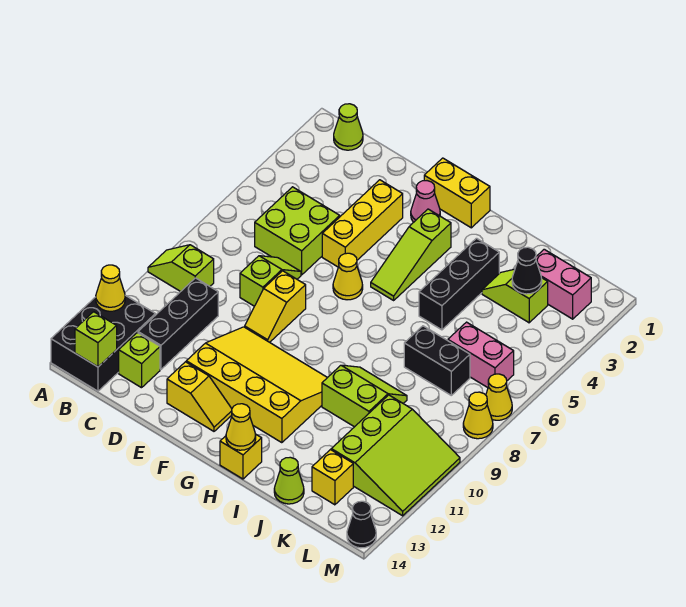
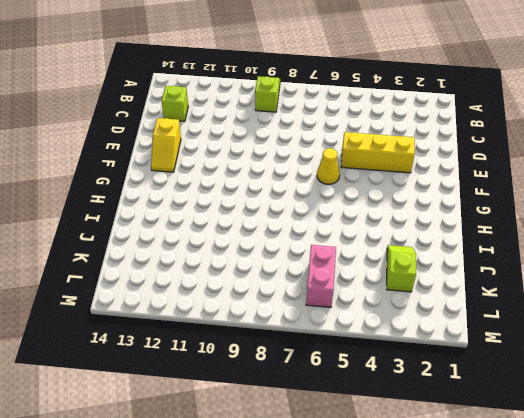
none -> black brick A12:B14 level 1
none -> lime cone B1 level 1
none -> lime brick C5:D6 level 1
none -> black brick C10:C12 level 1

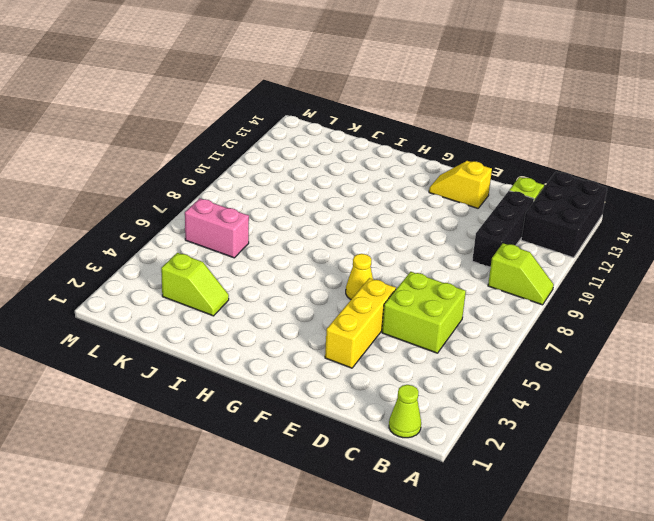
none -> lime slope D7:D8 level 1 top 8
none -> yellow slope E8:E9 level 1 top 8
none -> yellow slope E10:H12 level 1 top 12
none -> yellow brick F1:G1 level 1

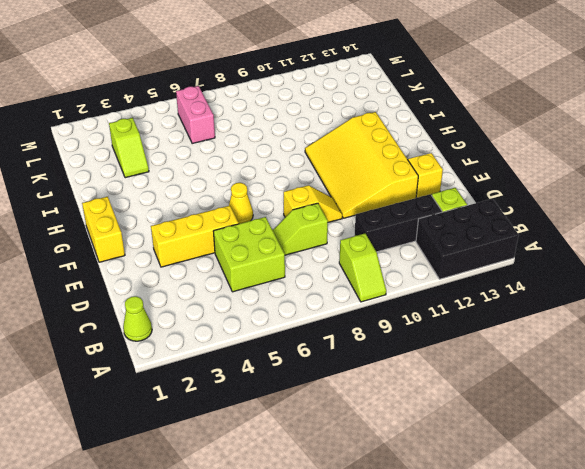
none -> pink cone F2 level 1
none -> lime slope G3:G5 level 1 top 3
none -> yellow brick H14 level 1
none -> black brick I3:I5 level 1

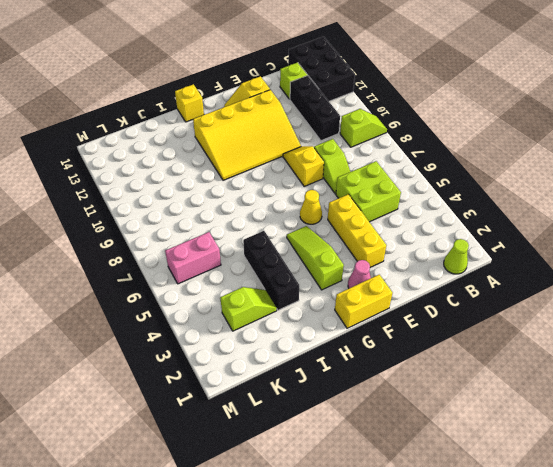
none -> lime slope I9:J10 level 1 top 10
none -> black brick J7:K7 level 1
none -> lime cone J14 level 1
none -> pink brick K2:L2 level 1

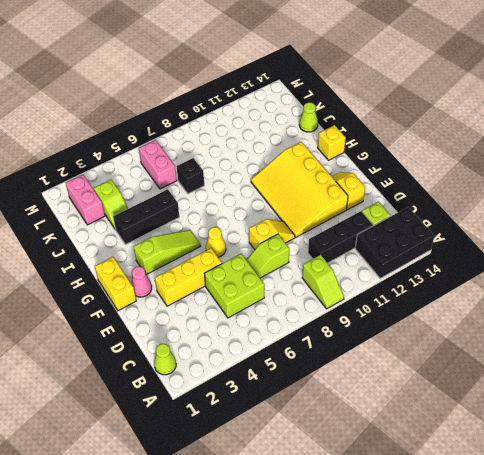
black brick J7 level 1 -> black brick J7:K7 level 1
none -> lime slope I9:J10 level 1 top 10
none -> lime slope K10:M12 level 1 top K
none -> yellow brick K13 level 1
none -> yellow cone M7 level 1

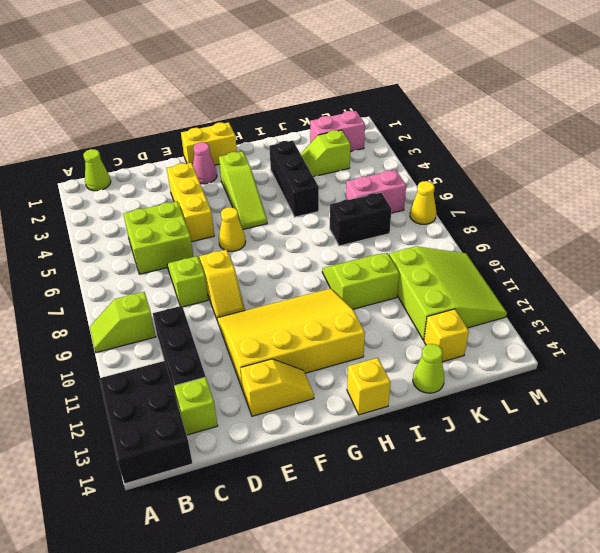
none -> yellow cone M8 level 1
none -> black cone M14 level 1
none -> yellow cone A12 level 2
none -> lime brick B14 level 2

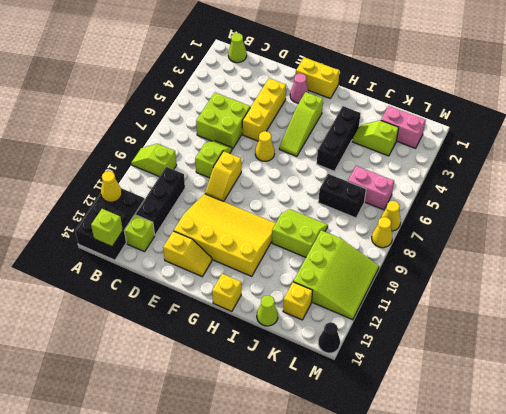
none -> yellow cone H14 level 2
none -> black cone K3 level 2

